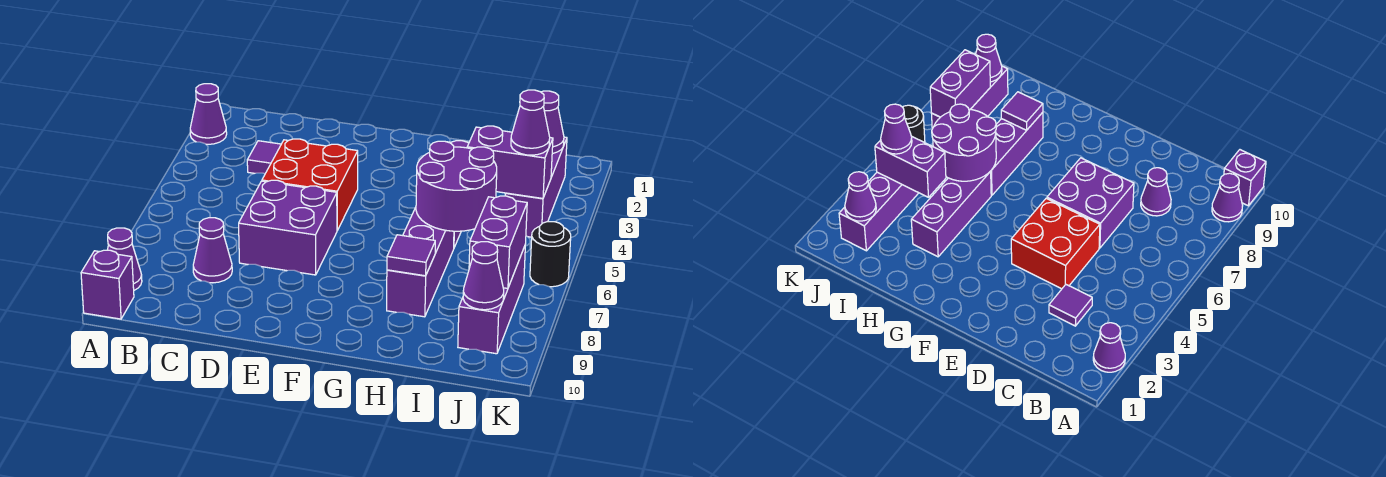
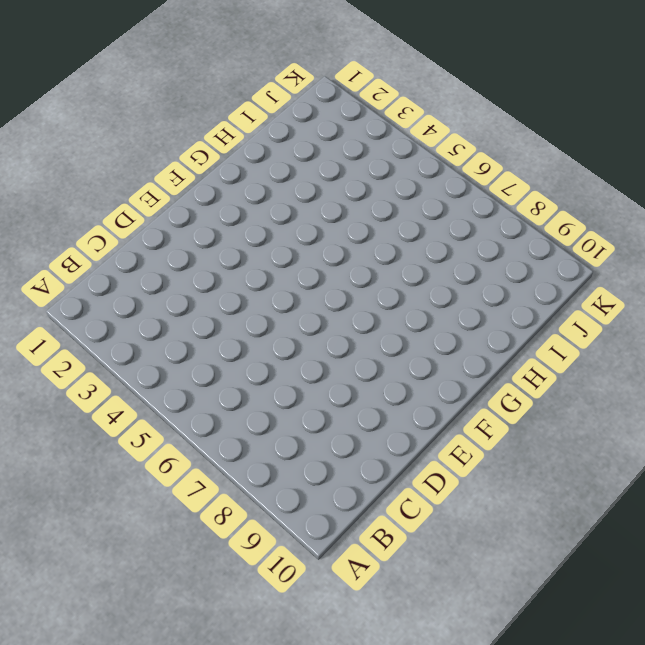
none -> purple cone A2 level 1
none -> purple cone A9 level 1
none -> purple brick A10 level 1

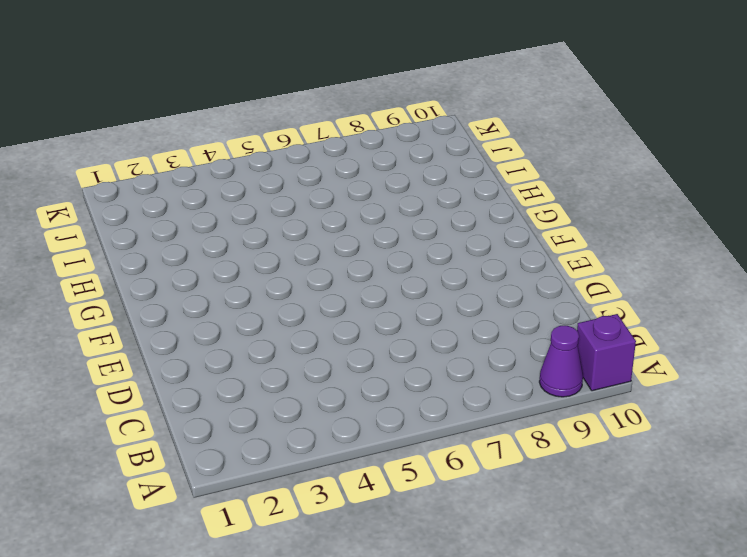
none -> purple cone A2 level 1
none -> purple tile C3 level 1
none -> purple cone C8 level 1

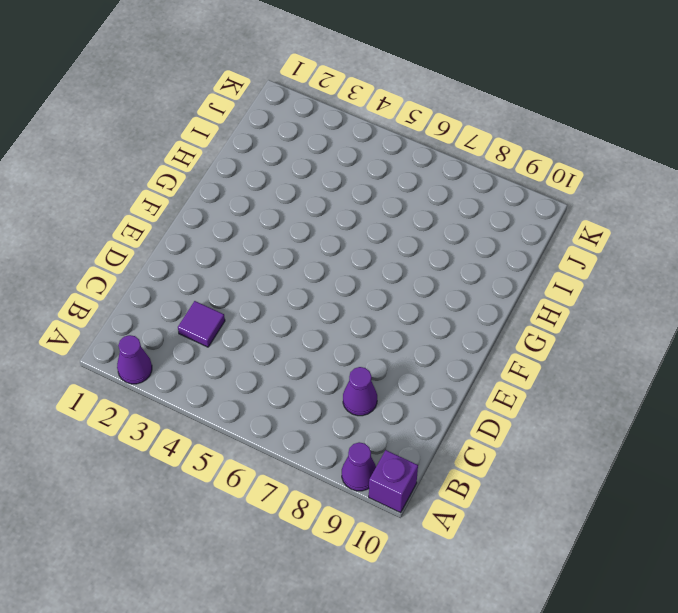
none -> red brick D4:E5 level 1
none -> purple brick D6:E7 level 1
none -> purple brick H3:H5 level 1

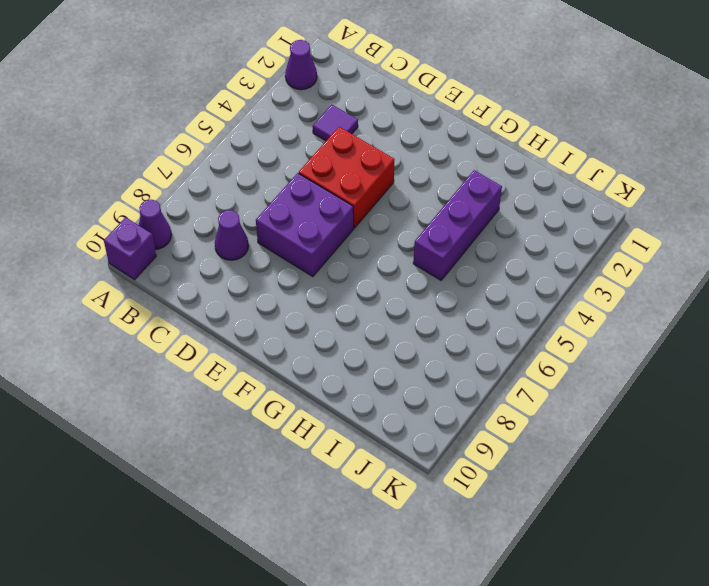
none -> purple brick H6:H8 level 1
none -> purple brick J2:J4 level 1
none -> purple brick J7:J9 level 1

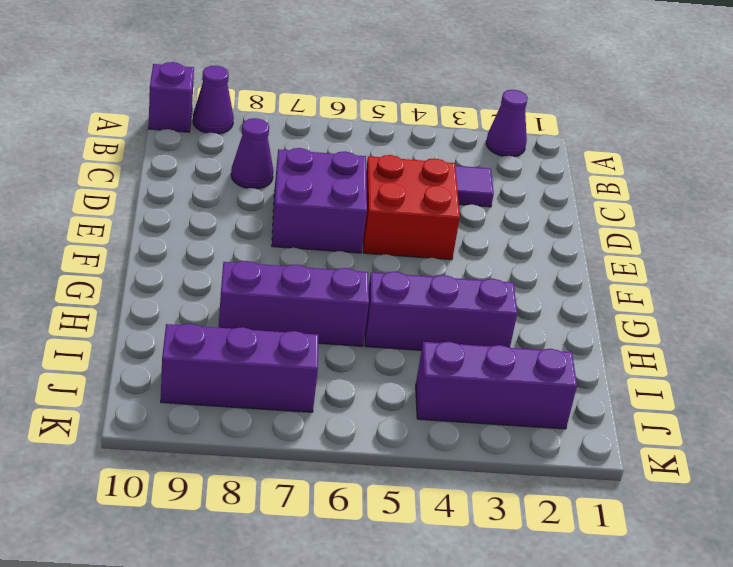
none -> black round brick K6 level 1
none -> purple round brick H5:I6 level 2
none -> purple tile H8 level 2

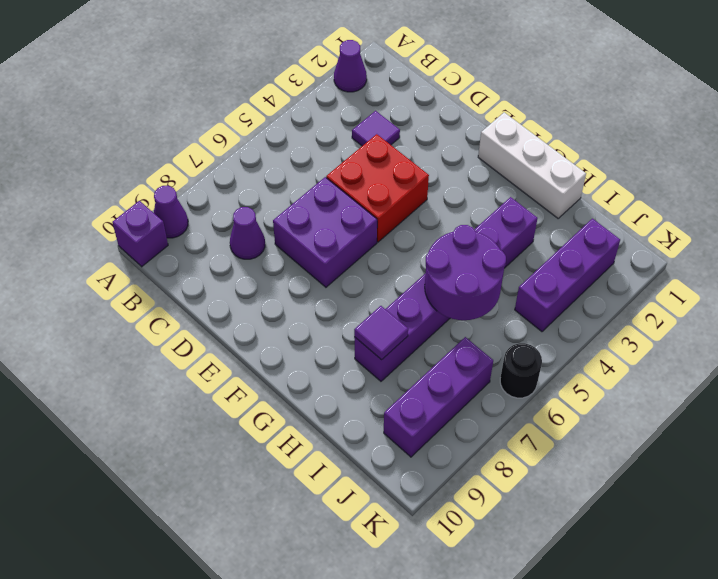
white brick F1:H1 level 1 -> none
none -> purple brick I4:J4 level 2
none -> purple cone J2 level 2
none -> purple brick J7:J8 level 2

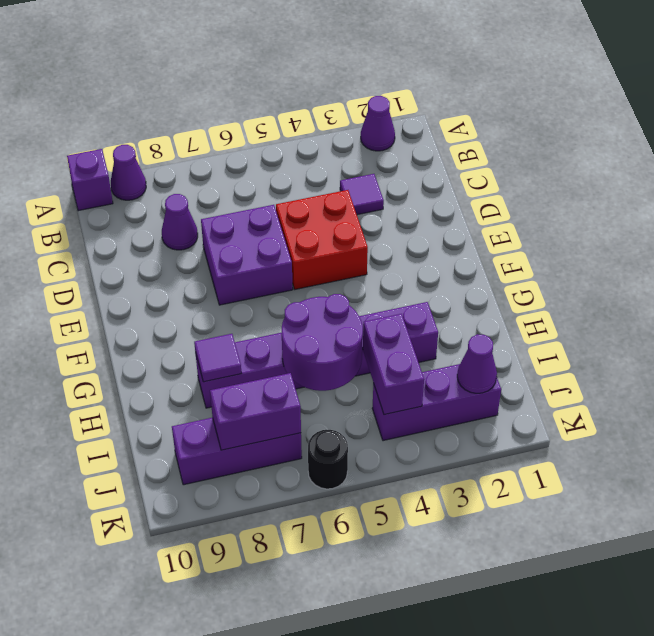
none -> purple cone J9 level 2
none -> purple cone J4 level 3

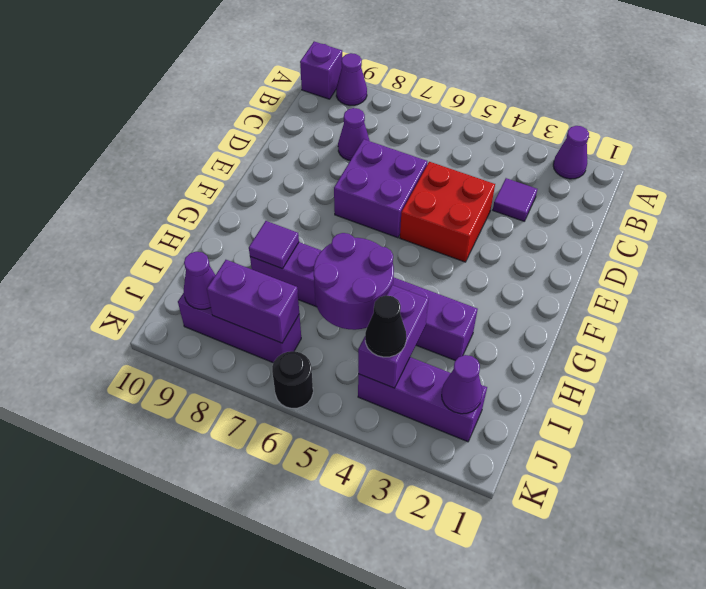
black cone J4 level 3 -> purple cone J4 level 3

